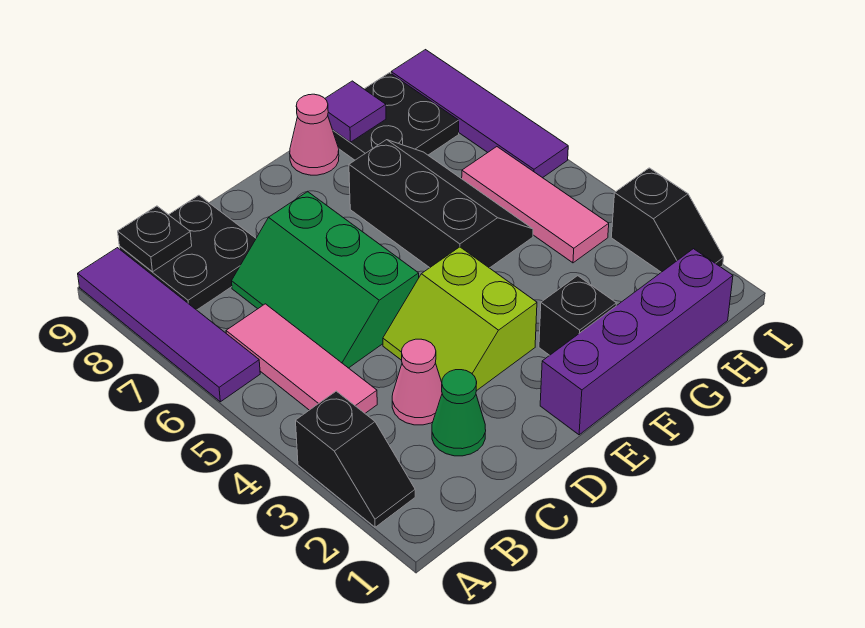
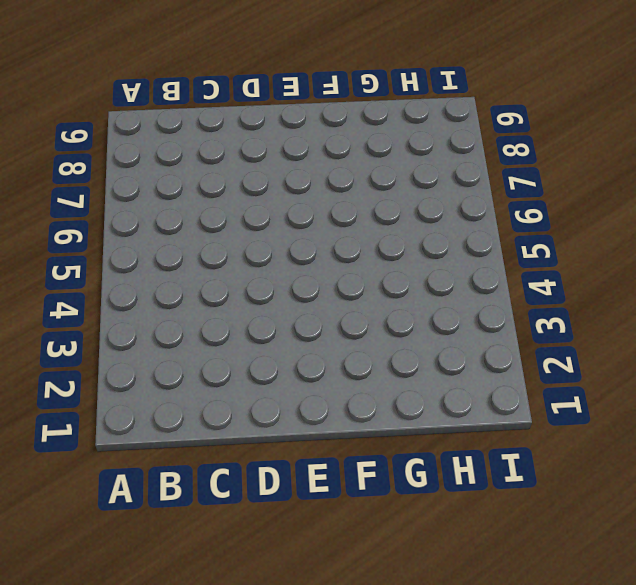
none -> black slope A2:A3 level 1 top 3
none -> purple tile A6:A9 level 1
none -> pink tile B4:B6 level 1

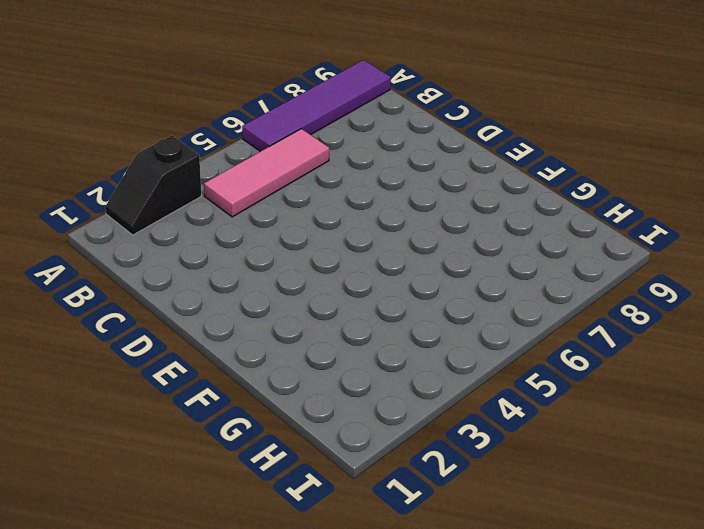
none -> black plate B8:C9 level 1
none -> green cone C2 level 1
none -> pink cone C3 level 1

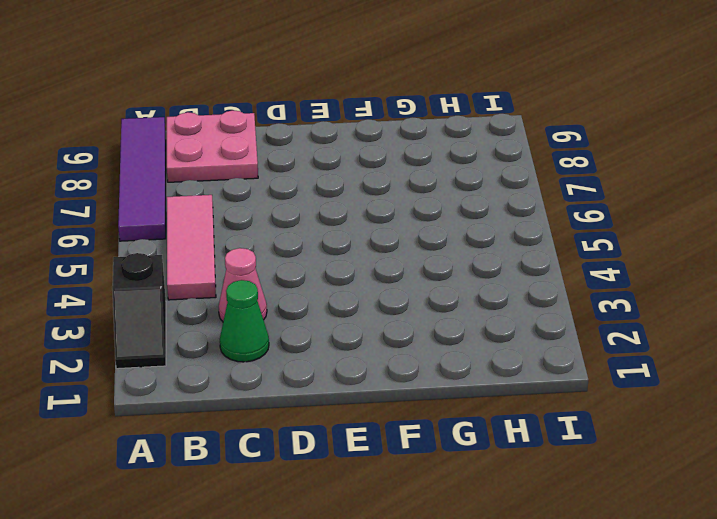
pink plate B8:C9 level 1 -> black plate B8:C9 level 1
none -> green slope C5:D7 level 1 top D
none -> lime slope D3:E4 level 1 top E
none -> purple brick E1:H1 level 1

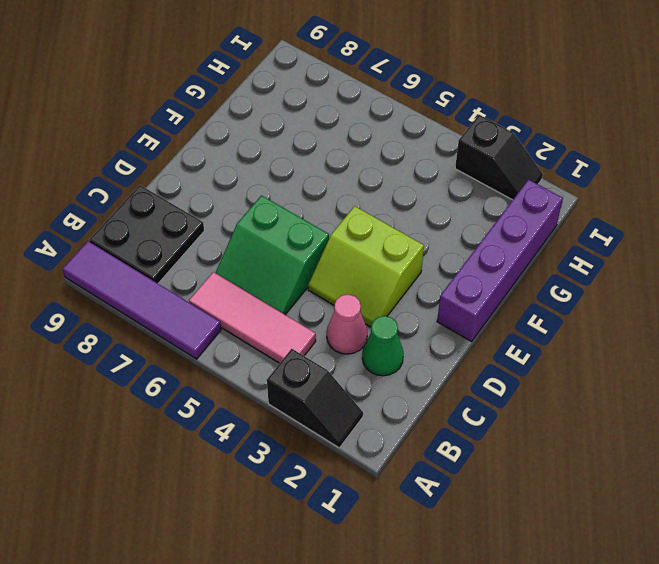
green slope C5:D6 level 1 top D -> green slope C5:D7 level 1 top D
none -> black brick F2 level 1
none -> black slope F5:G7 level 1 top F
none -> pink cone F9 level 1

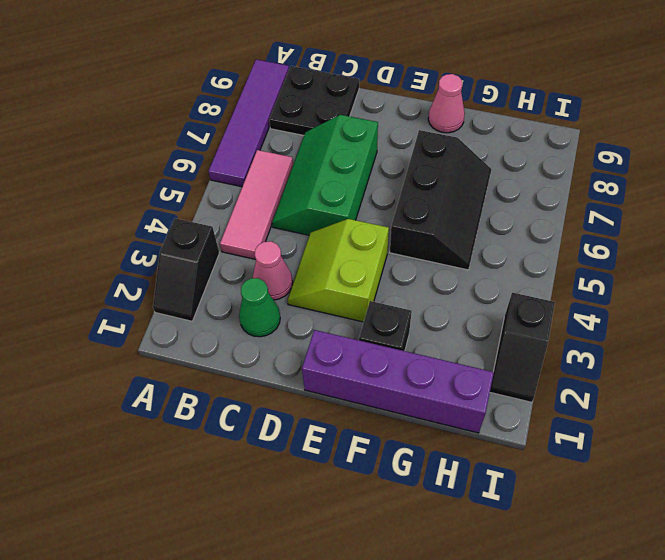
none -> black plate G8:H9 level 1
none -> pink tile H4:H6 level 1
none -> purple tile I6:I9 level 1

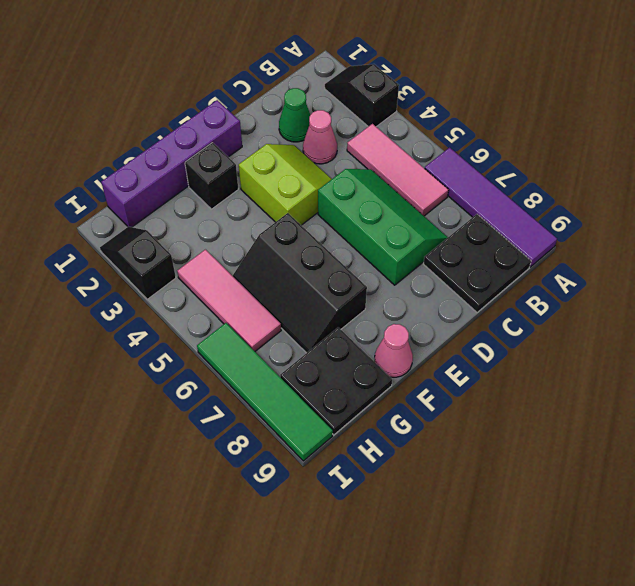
green tile I6:I9 level 1 -> purple tile I6:I9 level 1
none -> black plate B9 level 2
none -> purple tile G9 level 2

